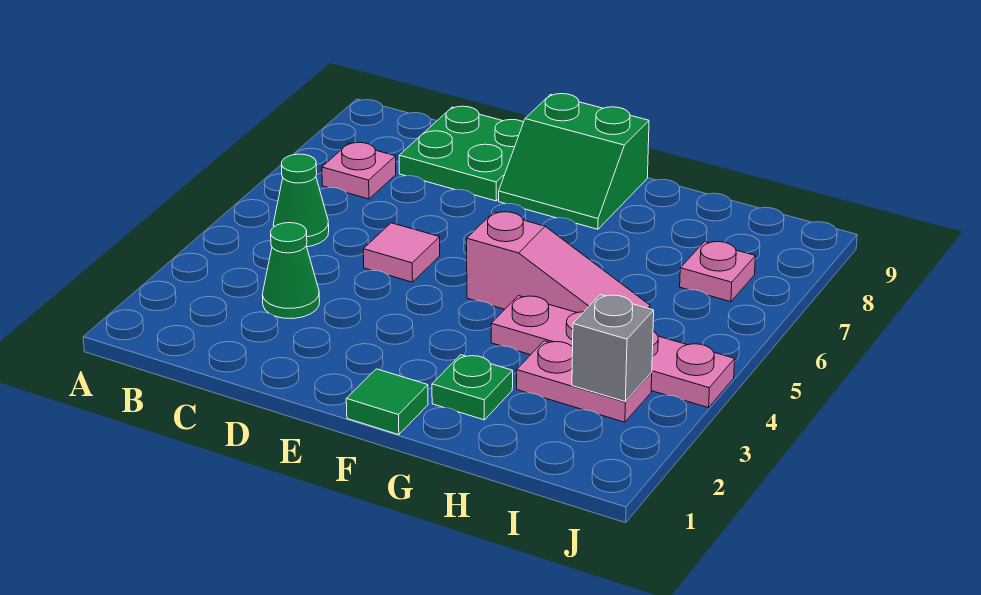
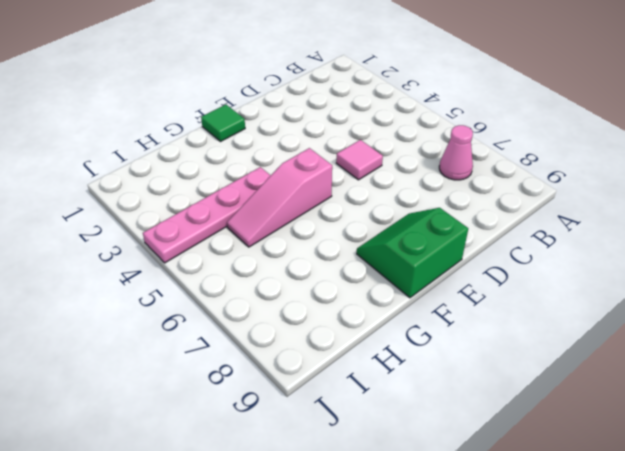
pink cone B7 level 1 -> pink plate B7 level 1
none -> green cone B5 level 1
none -> green cone C3 level 1
none -> green plate C8:D9 level 1

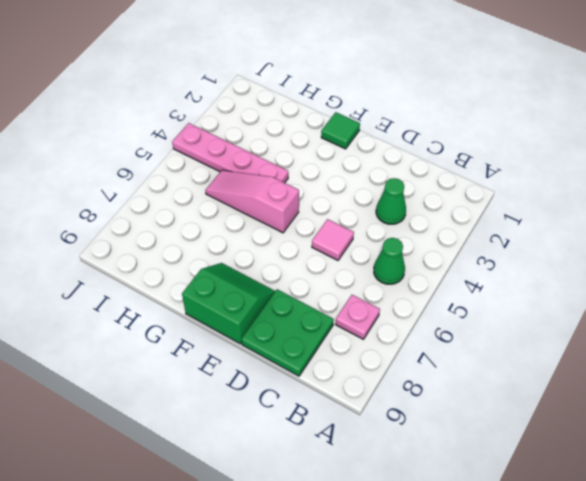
none -> green plate G2 level 1
none -> pink plate H3:I3 level 1
none -> pink plate I7 level 1

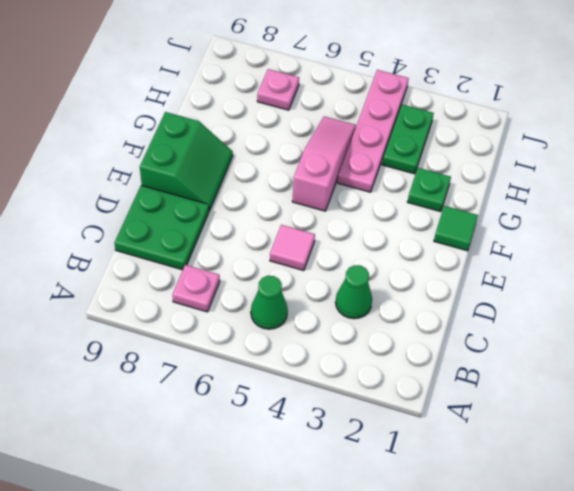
green plate H3:I3 level 1 -> pink plate H3:I3 level 1
none -> grey brick I3 level 2

